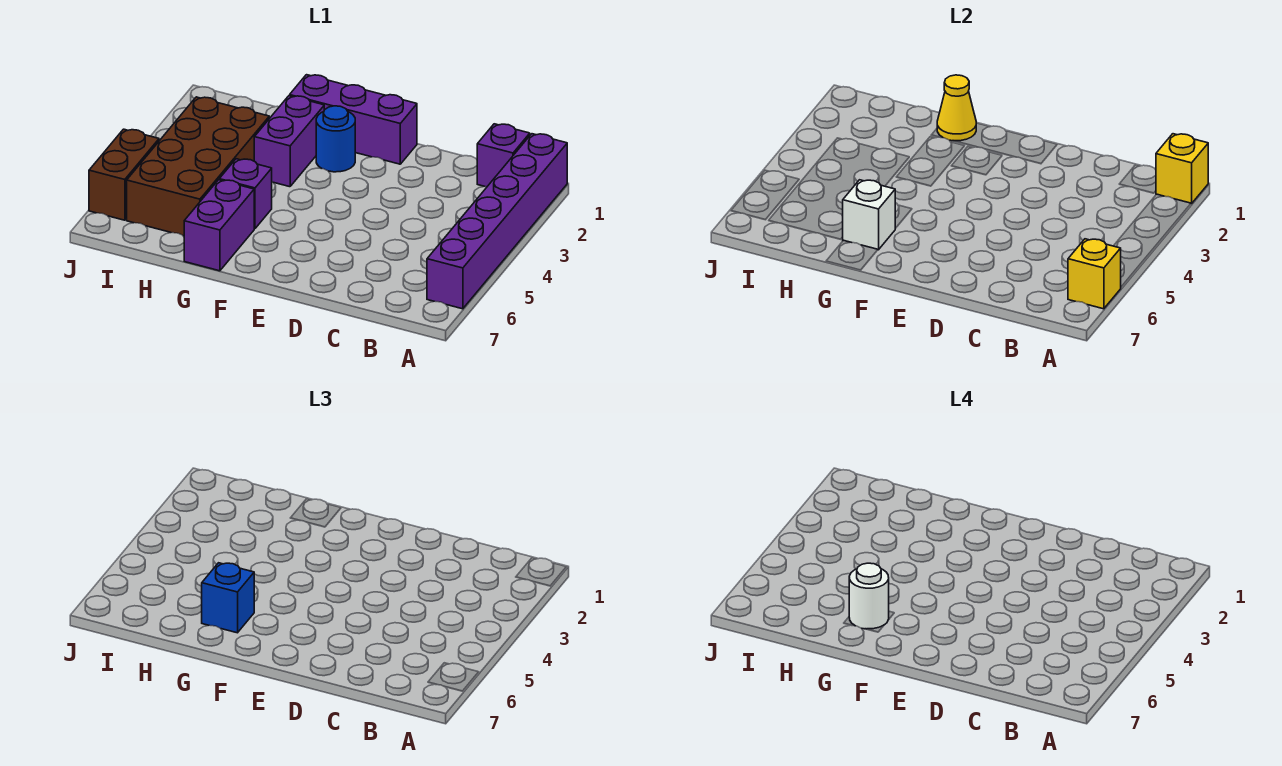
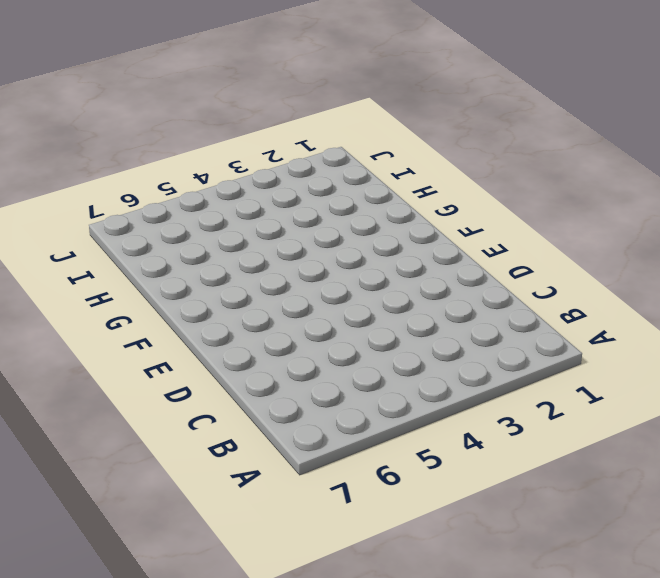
none -> purple brick A1:A6 level 1
none -> purple brick B1 level 1
none -> purple brick E1:G1 level 1

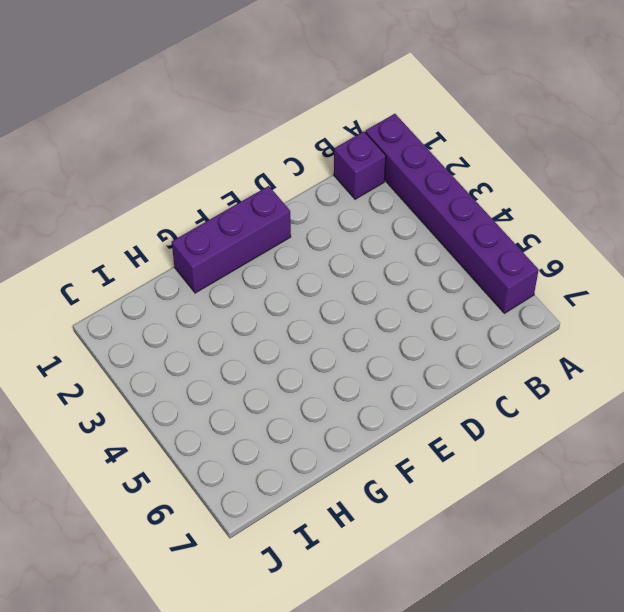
none -> blue round brick F2 level 1
none -> purple brick G2:G3 level 1
none -> purple brick G5 level 1

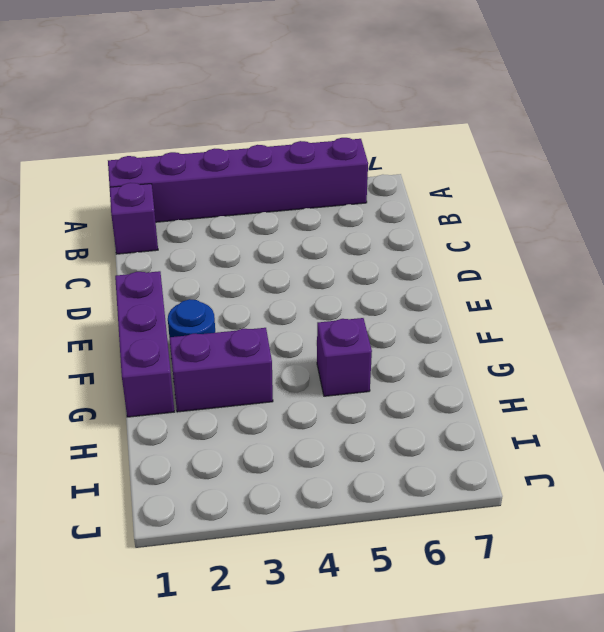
none -> purple brick G6:G7 level 1
none -> brown brick H3:I6 level 1
none -> brown brick J5:J6 level 1

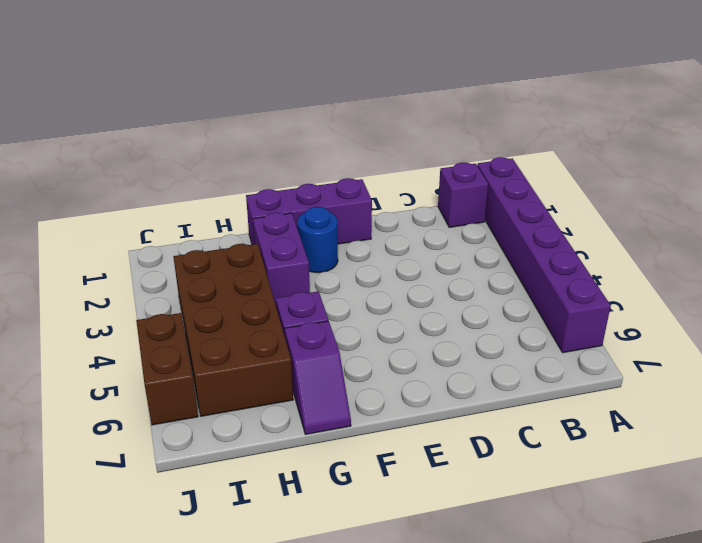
purple slope G6:G7 level 1 top 6 -> purple brick G6:G7 level 1
none -> yellow brick A1 level 2
none -> yellow brick A6 level 2
none -> yellow cone G1 level 2

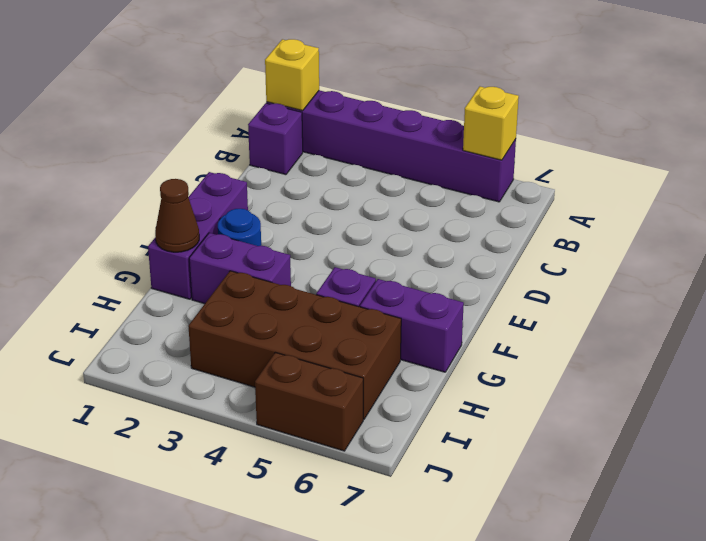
brown cone G1 level 2 -> yellow cone G1 level 2
none -> white brick G6 level 2
none -> blue brick G6 level 3
none -> white round brick G6 level 4

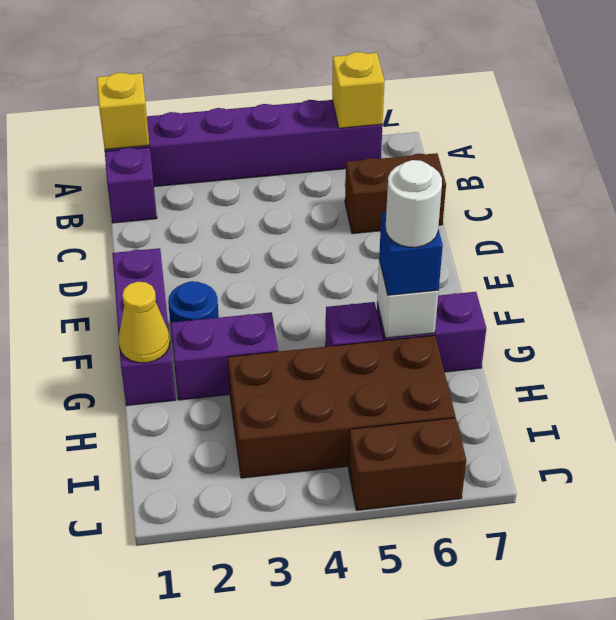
brown brick C6:C7 level 1 -> none

